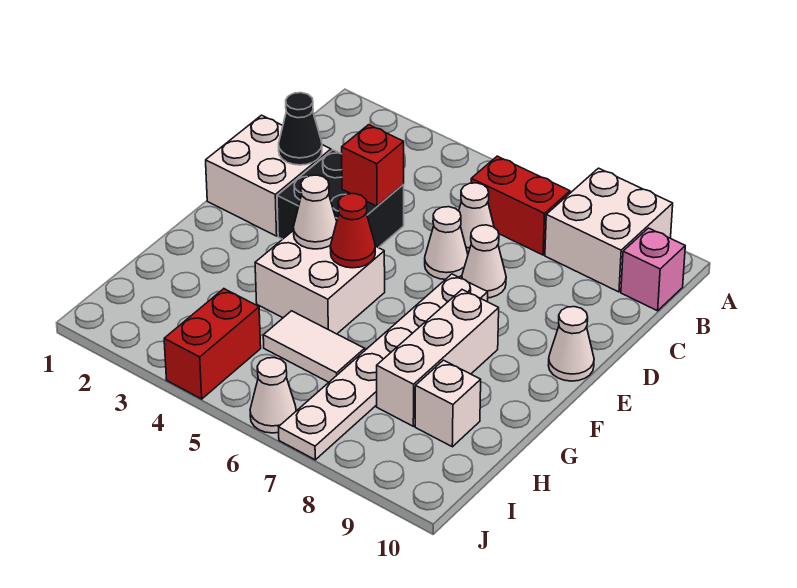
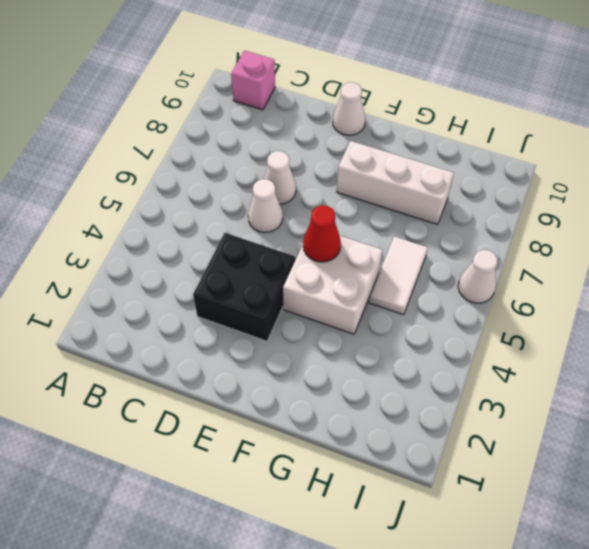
none -> white brick A8:B9 level 1
none -> red brick B6:B7 level 1
none -> white cone C6 level 1

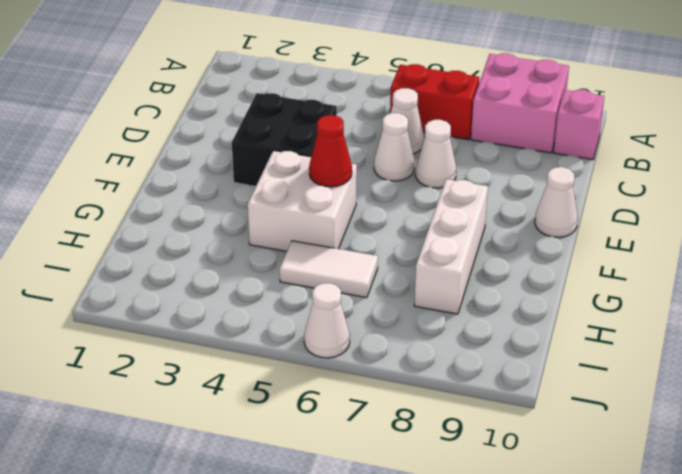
pink brick A8:B9 level 1 -> white brick A8:B9 level 1
none -> white brick D1:E2 level 1
none -> white plate E7:J7 level 1
none -> white brick H9 level 1

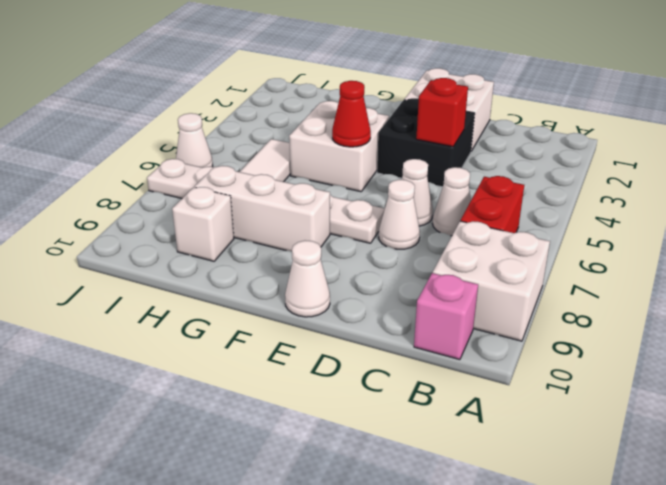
none -> red brick I4:J4 level 1
none -> black cone D2 level 2
none -> white cone F4 level 2

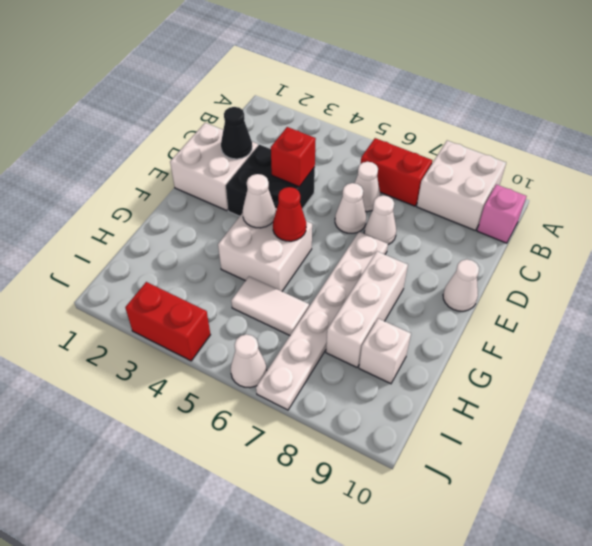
red brick J3:J4 level 1 -> red brick I4:J4 level 1

